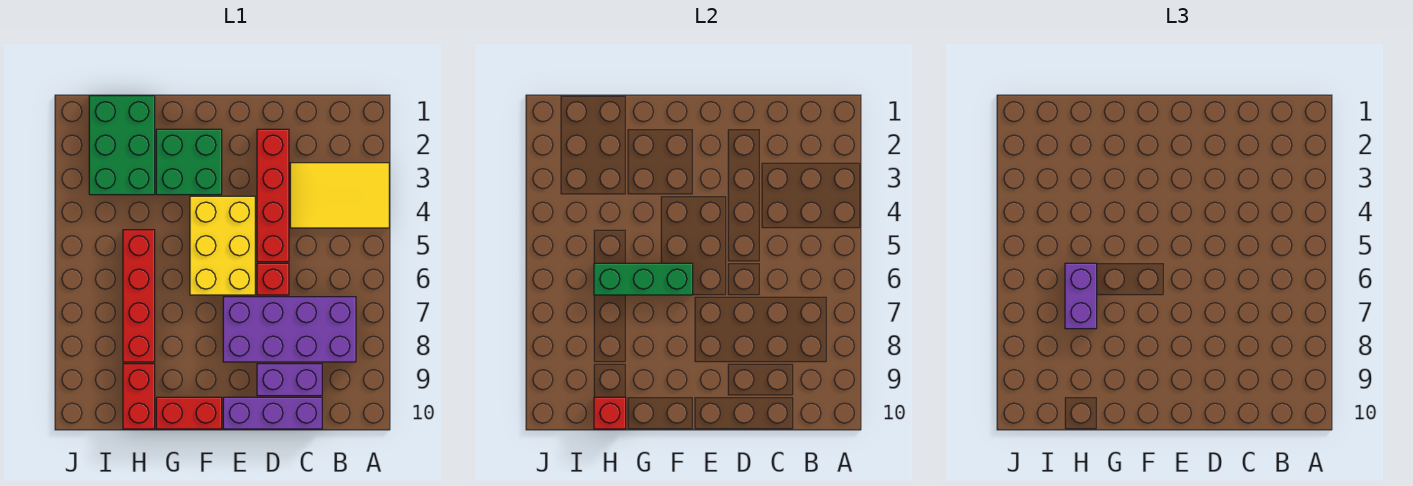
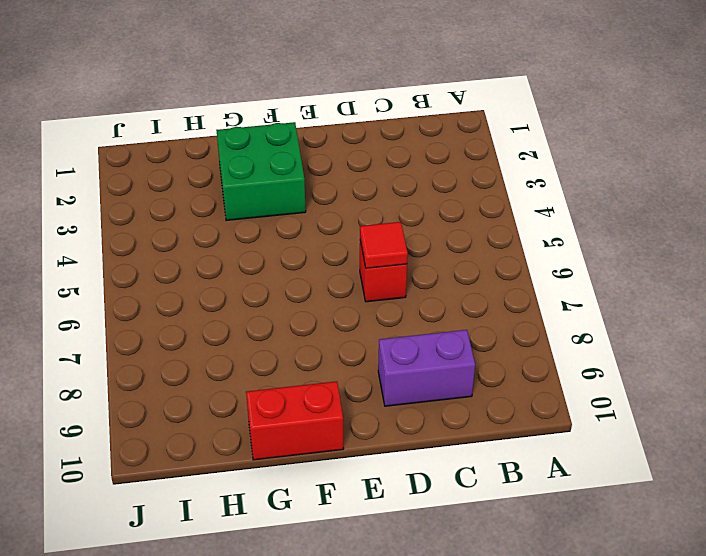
red tile D6 level 2 -> none
none -> yellow tile A3:C4 level 1
none -> purple brick B7:E8 level 1
none -> purple brick C10:E10 level 1

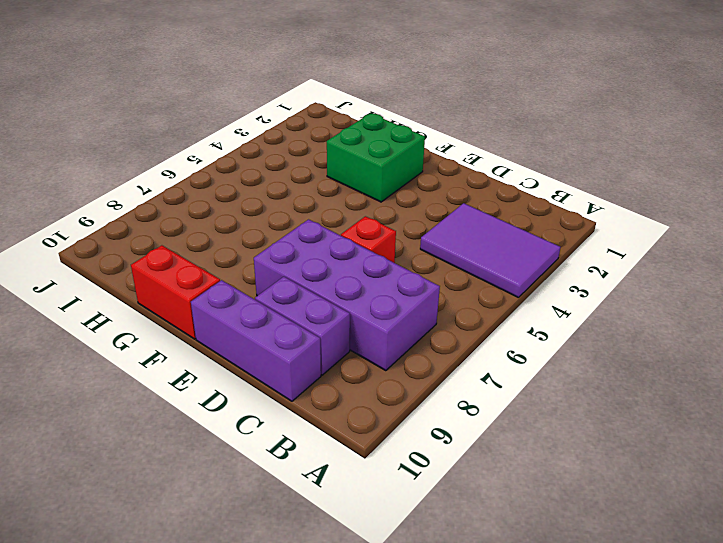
purple tile A3:C4 level 1 -> yellow tile A3:C4 level 1
none -> red brick D2:D5 level 1
none -> yellow brick E4:F6 level 1
none -> green brick H1:I3 level 1

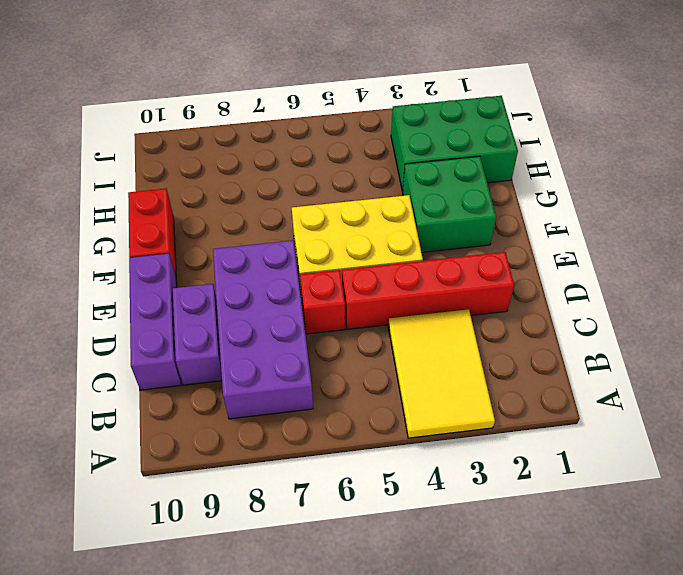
none -> red brick H5:H8 level 1
none -> red brick H9:H10 level 1
none -> green brick F6:H6 level 2

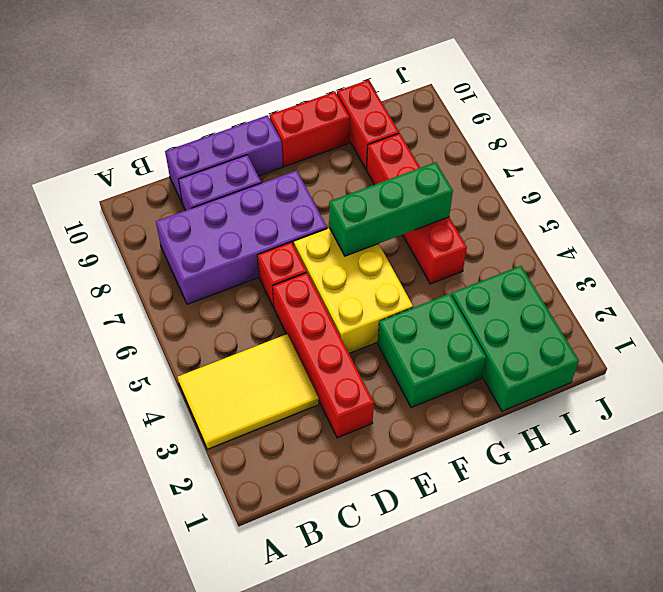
none -> red brick H10 level 2
none -> purple brick H6:H7 level 3

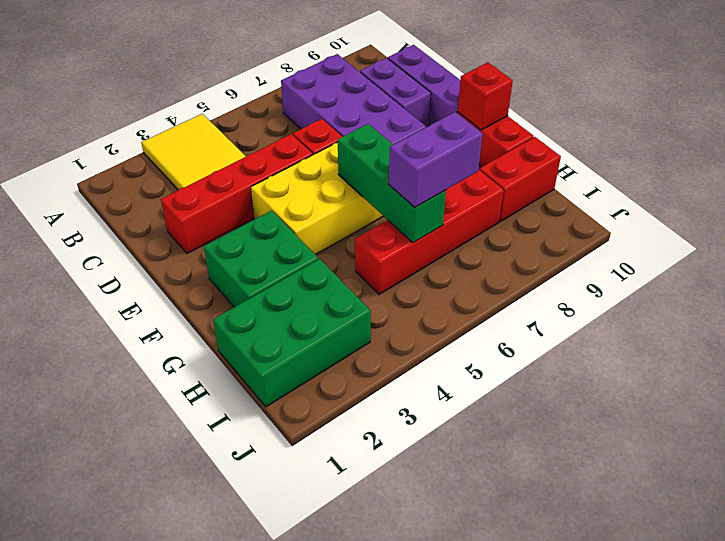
red brick F10 level 2 -> red brick H10 level 2

